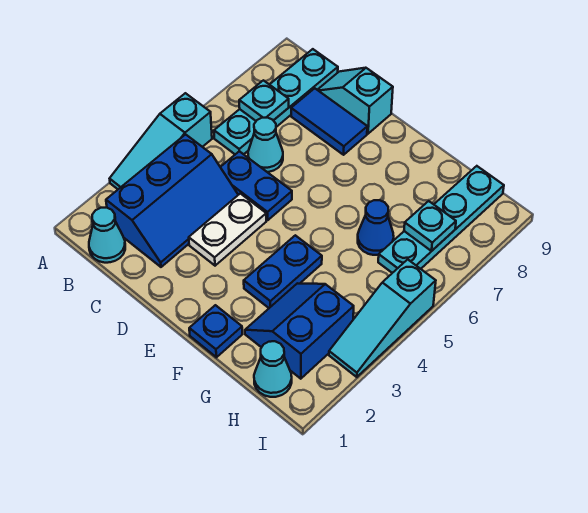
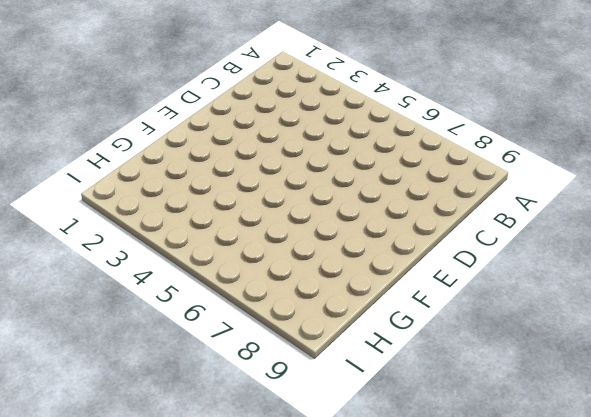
none -> cyan slope A3:A5 level 1 top 5
none -> cyan cone B1 level 1
none -> blue slope B2:C4 level 1 top B

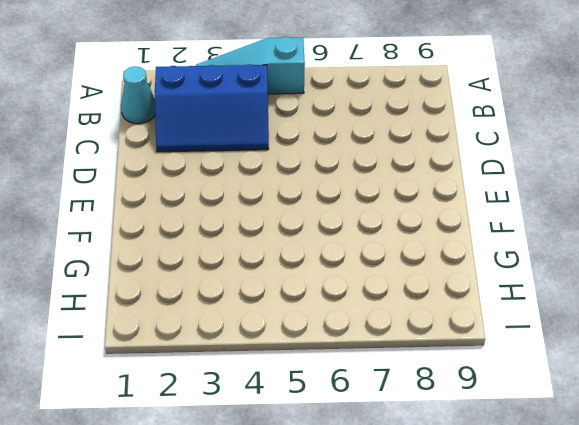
none -> cyan plate B6:B9 level 1
none -> blue plate C5:D5 level 1
none -> cyan cone C6 level 1

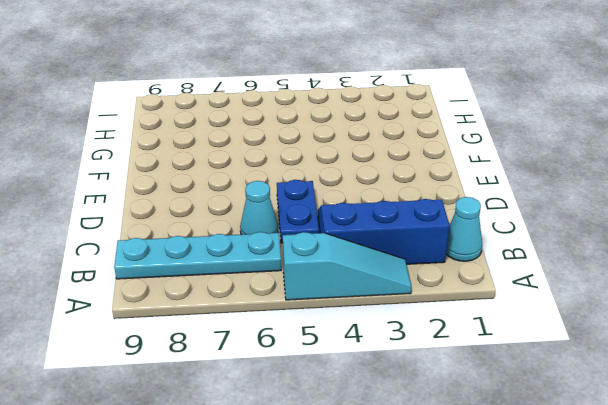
none -> blue tile C8:D8 level 1
none -> cyan slope C9:D9 level 1 top D
none -> white plate D3:D4 level 1

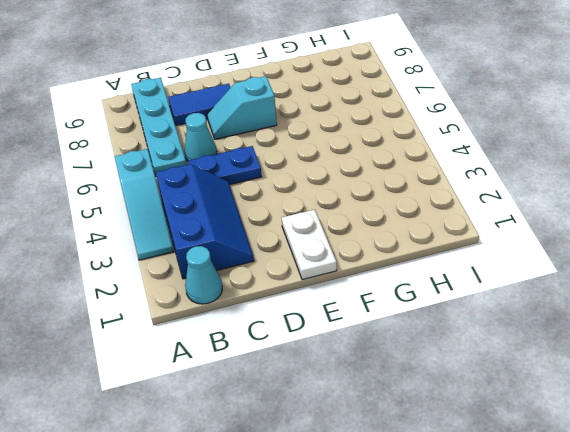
cyan slope D7:E7 level 1 top E -> cyan slope C9:D9 level 1 top D
white plate E1:E2 level 1 -> white plate D3:D4 level 1
none -> blue plate F1 level 1
none -> blue plate F3:F4 level 1
none -> blue slope G2:H3 level 1 top H

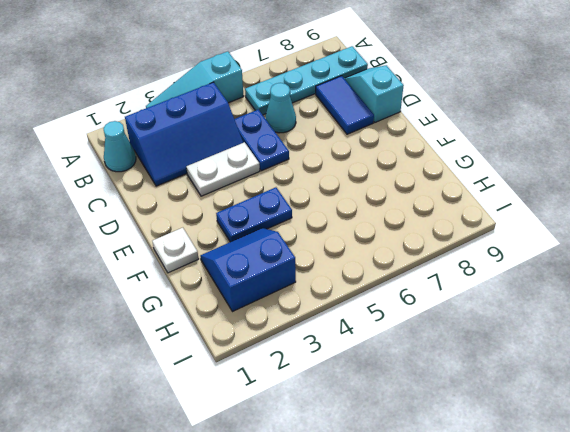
white plate F1 level 1 -> blue plate F1 level 1
none -> blue cone G6 level 1
none -> cyan cone H1 level 1
none -> cyan plate H6:H9 level 1

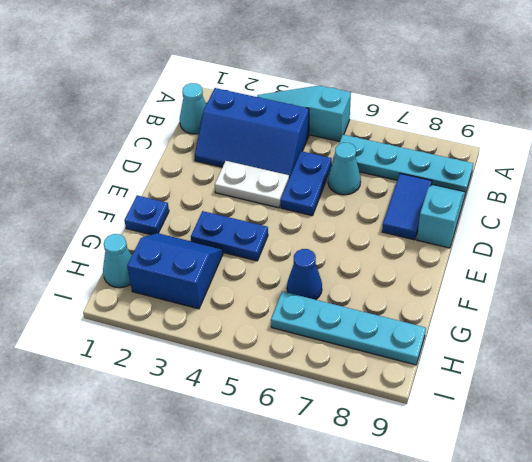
none -> cyan slope I3:I5 level 1 top 5
none -> cyan plate B7 level 2
none -> cyan plate H7 level 2

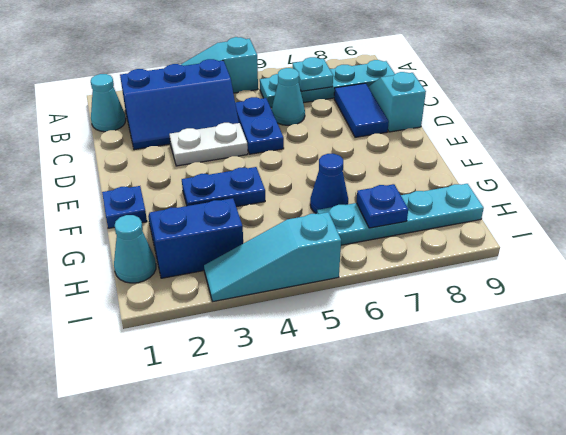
blue plate H7 level 2 -> cyan plate H7 level 2

